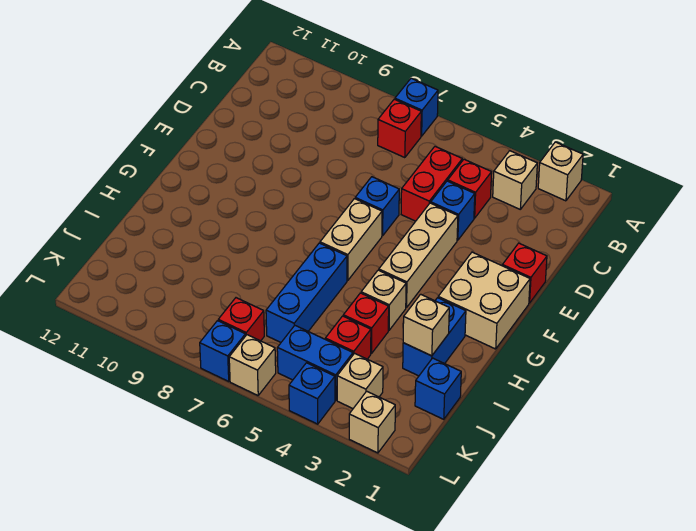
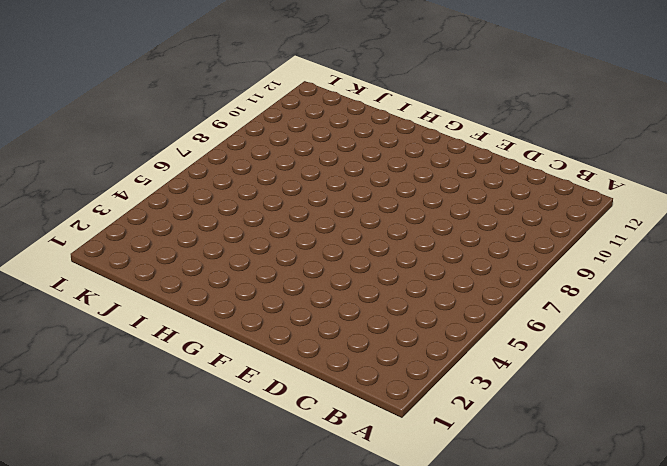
none -> tan brick A2 level 1
none -> blue brick A7 level 1
none -> tan brick B3 level 1

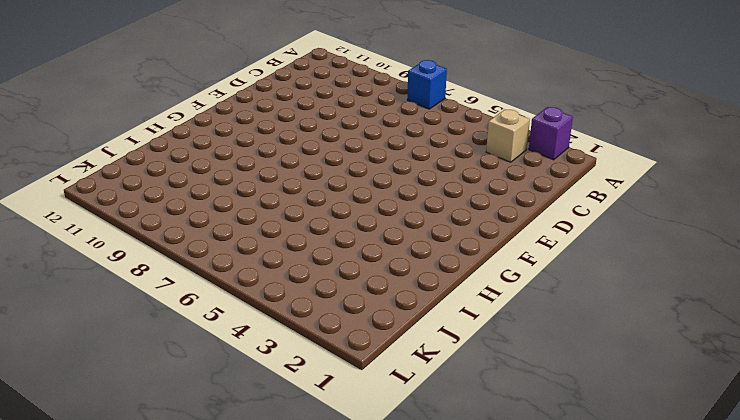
purple brick A2 level 1 -> tan brick A2 level 1
none -> red brick B7 level 1
none -> red brick C4 level 1
none -> red brick C5:D5 level 1

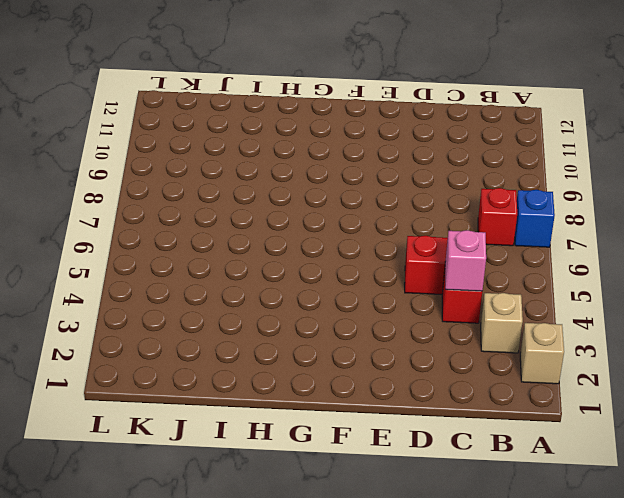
pink brick C4 level 2 -> none
none -> blue brick D4 level 1
none -> red brick E1 level 1
none -> tan brick E4:G4 level 1

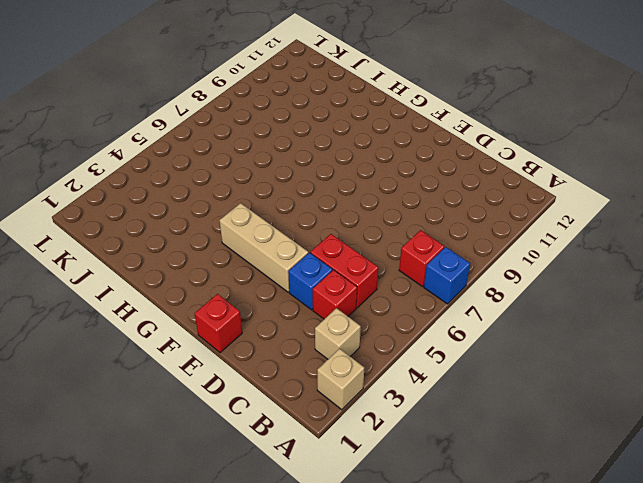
none -> blue brick E6 level 1
none -> tan brick F1:G2 level 1
none -> tan brick F6:G6 level 1

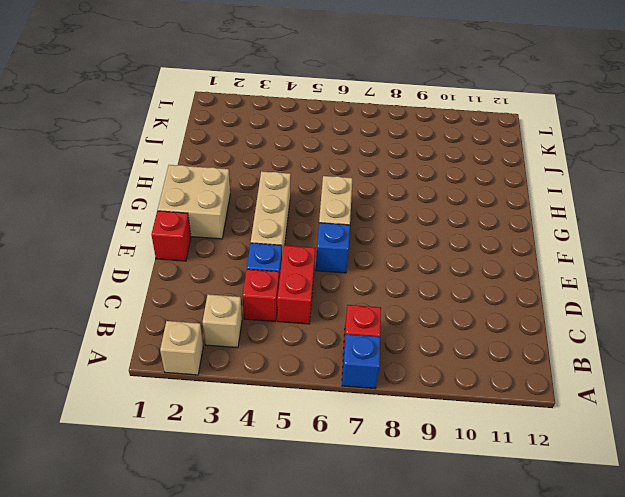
none -> blue brick H2:I2 level 1
none -> tan brick H4 level 1
none -> blue brick H6:J6 level 1

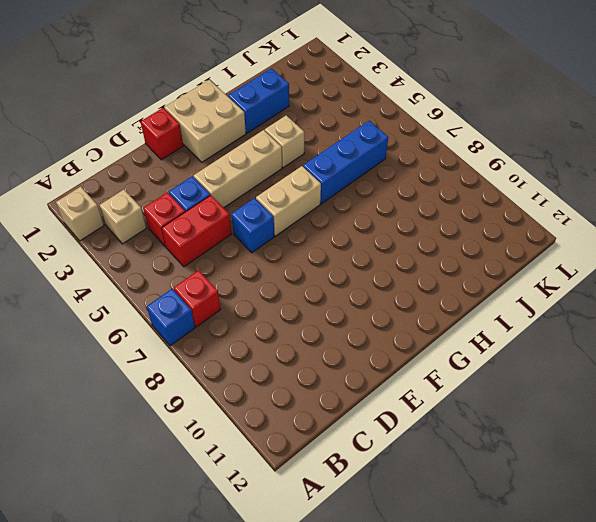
none -> red brick I4 level 1
none -> blue brick J1 level 1
none -> red brick J4 level 1

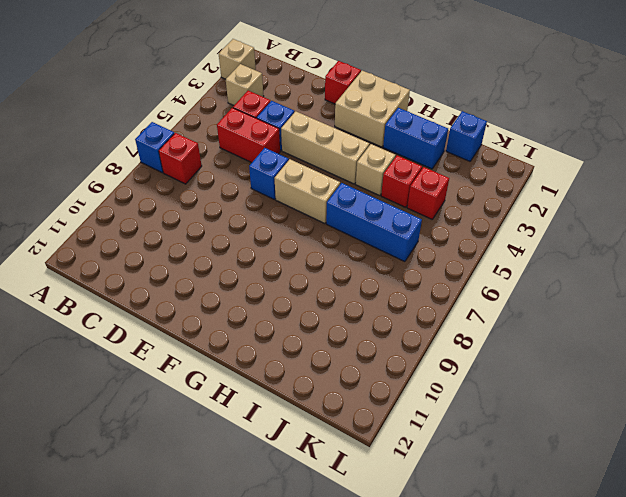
none -> tan brick K3 level 1
none -> blue brick K4:K5 level 1
none -> red brick K7 level 1

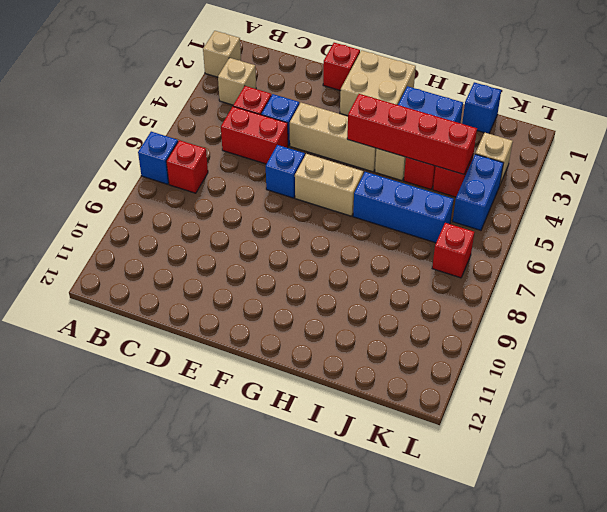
red brick G4:J4 level 2 -> none
none -> tan brick L2 level 1
none -> blue brick L4 level 1
none -> tan brick L6 level 1

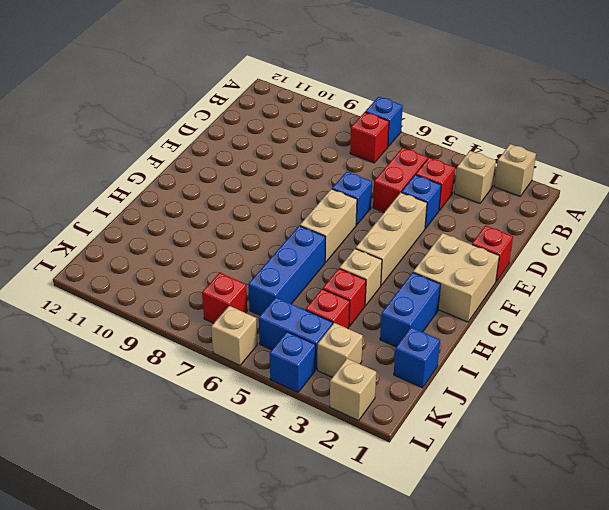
none -> blue brick L7 level 1
none -> tan brick I2 level 2

